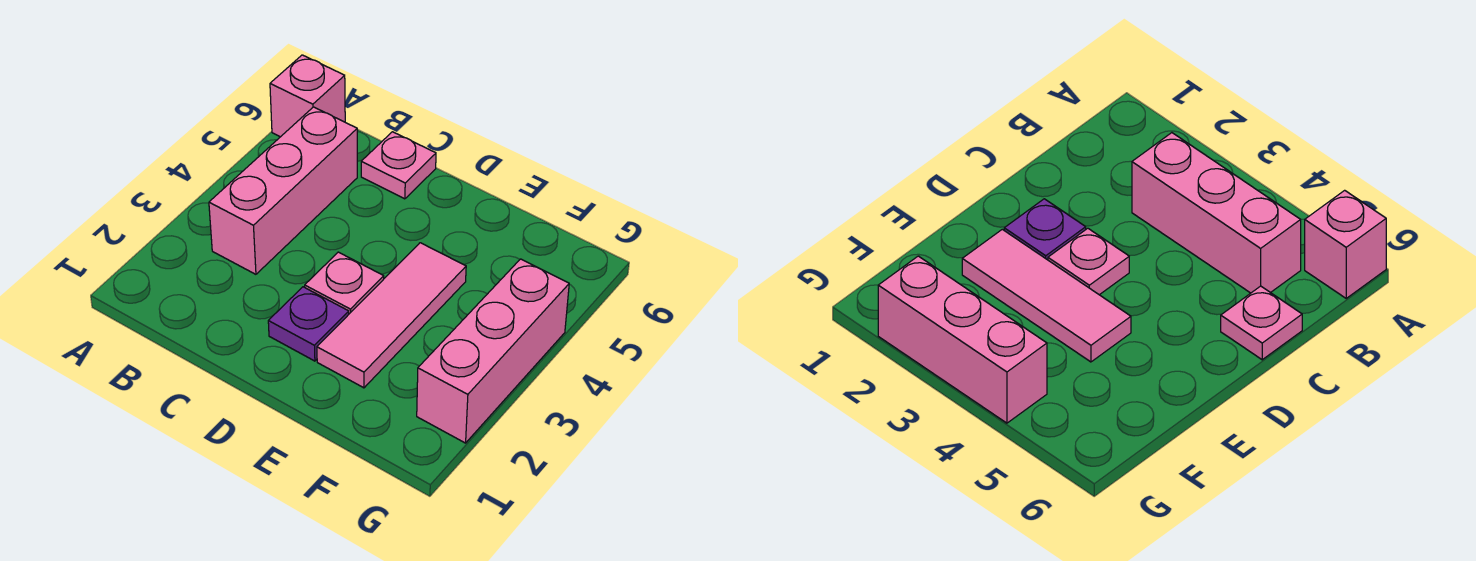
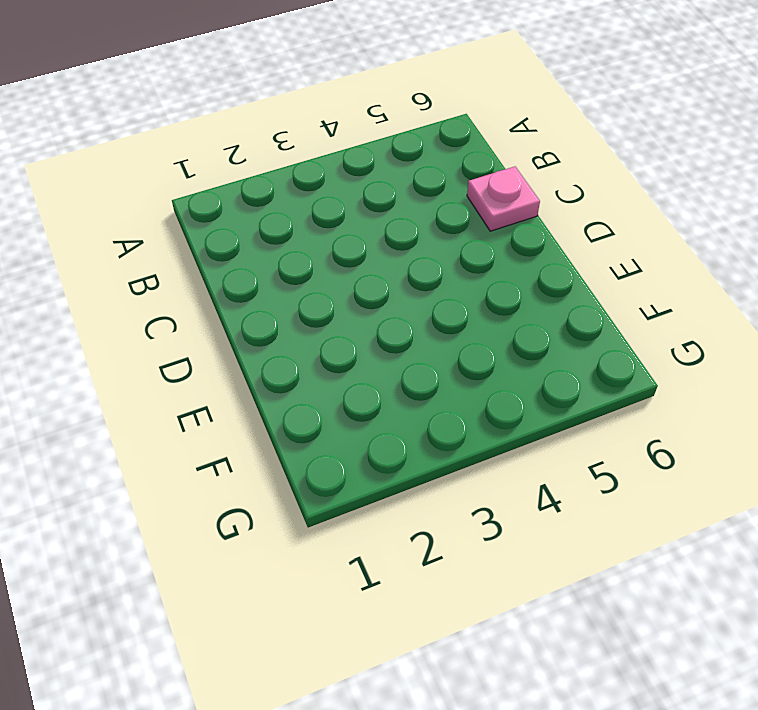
none -> pink brick A6 level 1
none -> pink brick B3:B5 level 1

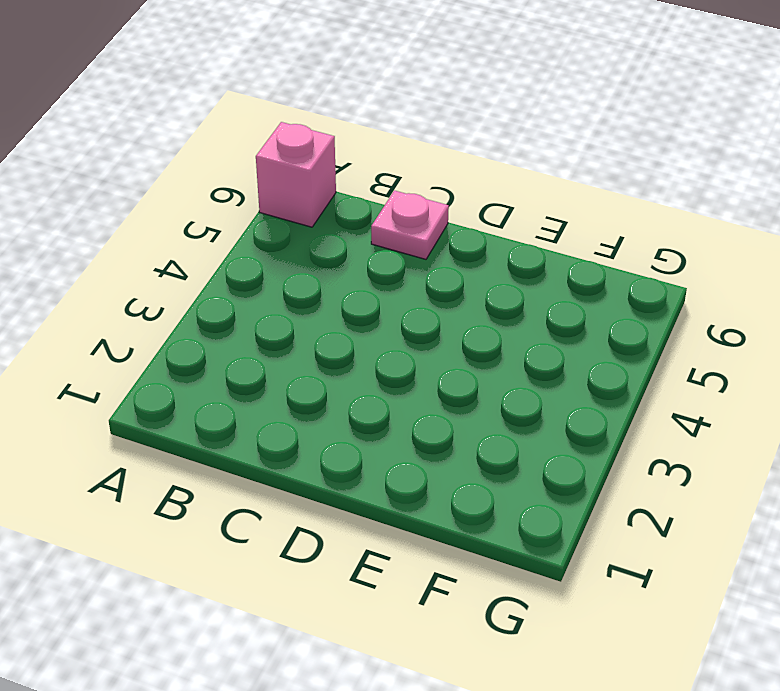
none -> pink brick B3:B5 level 1
none -> purple plate D2 level 1

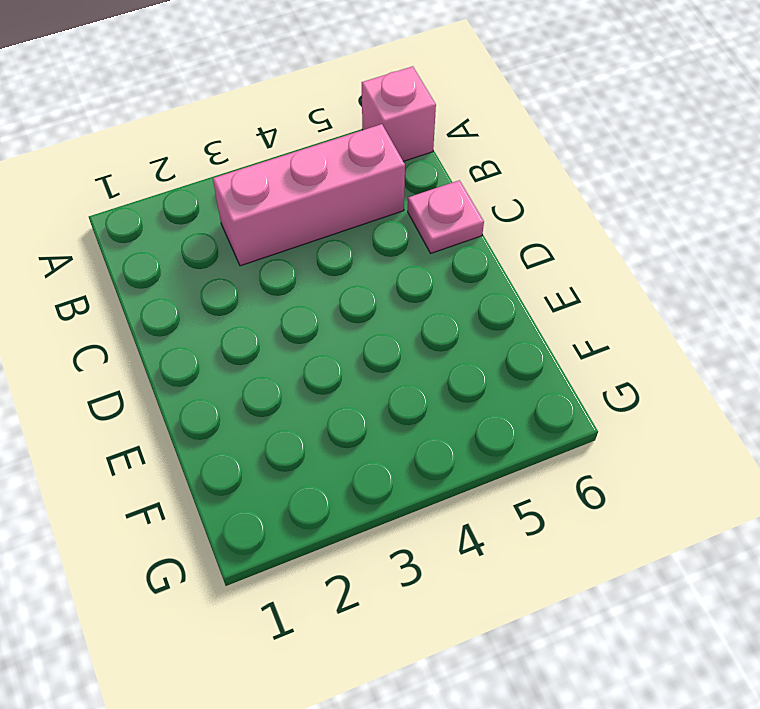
none -> purple plate D2 level 1
none -> pink plate D3 level 1

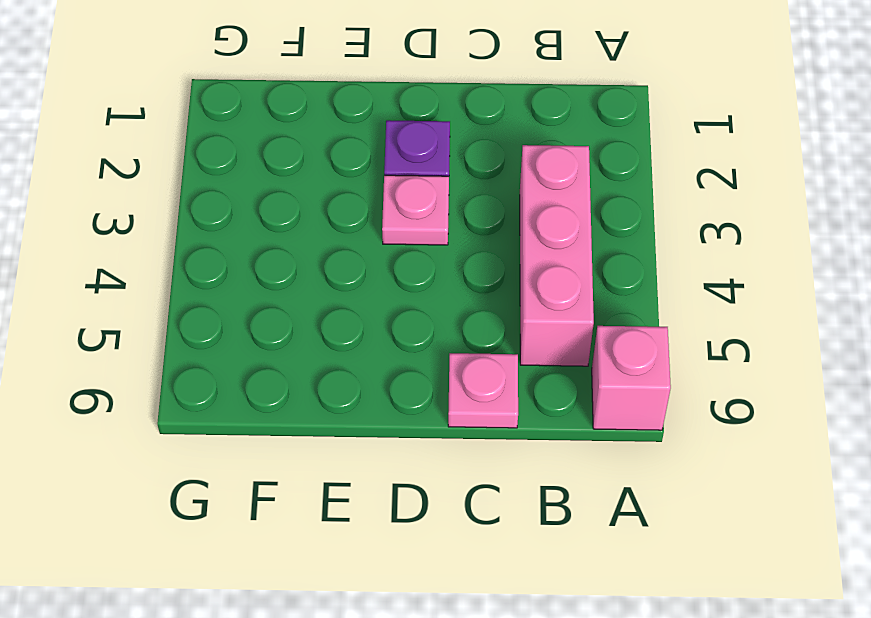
none -> pink tile E2:E4 level 1
none -> pink brick G2:G4 level 1

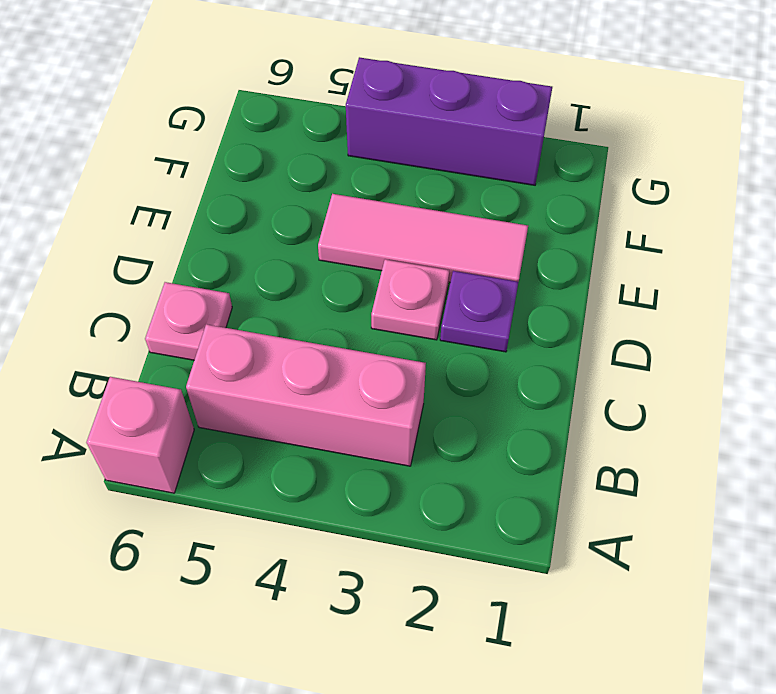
purple brick G2:G4 level 1 -> pink brick G2:G4 level 1

